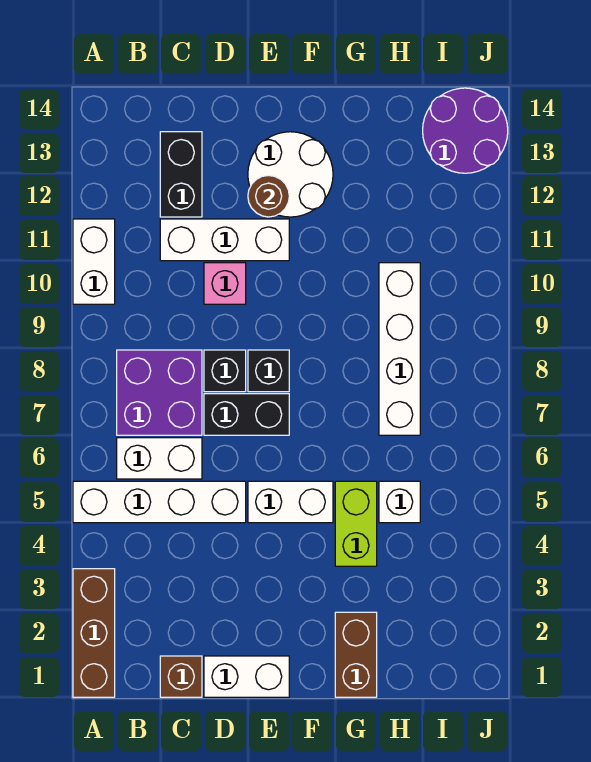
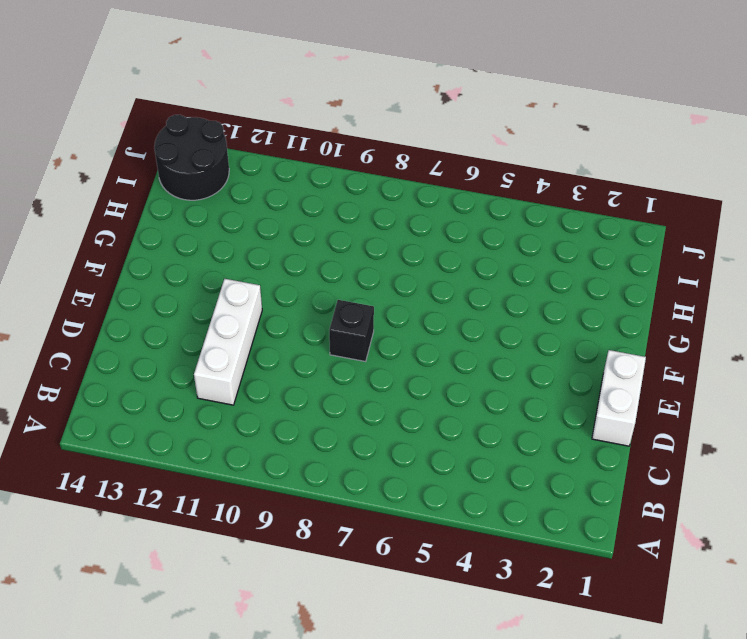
black round brick I13:J14 level 1 -> purple round brick I13:J14 level 1
none -> brown brick A1:A3 level 1
none -> white brick A5:D5 level 1
none -> white brick A10:A11 level 1

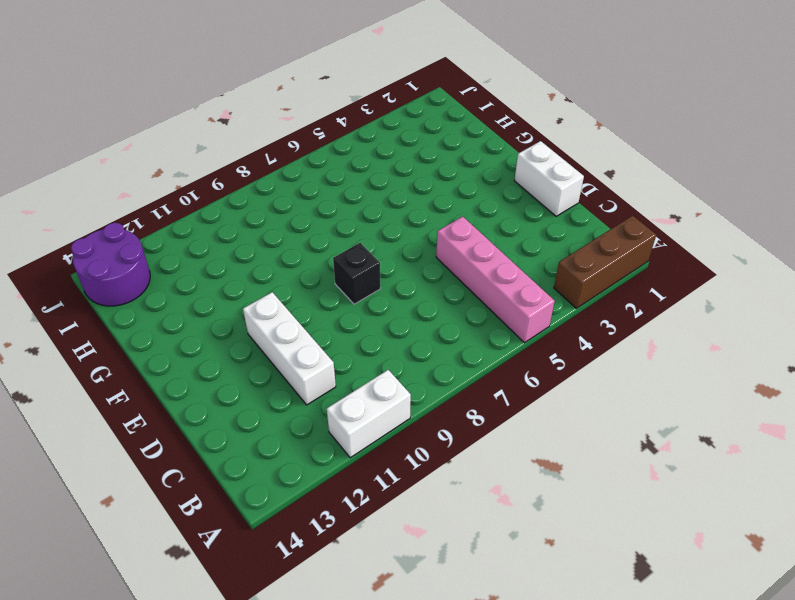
pink brick A5:D5 level 1 -> white brick A5:D5 level 1
none -> white brick B6:C6 level 1
none -> purple brick B7:C8 level 1
none -> brown brick C1 level 1

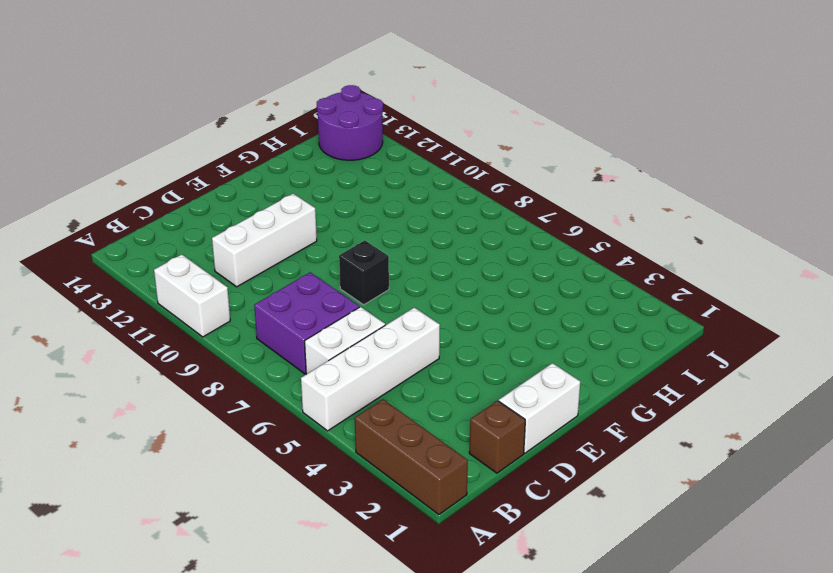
none -> black brick C12:C13 level 1
none -> black brick D7:E7 level 1
none -> black brick D8 level 1

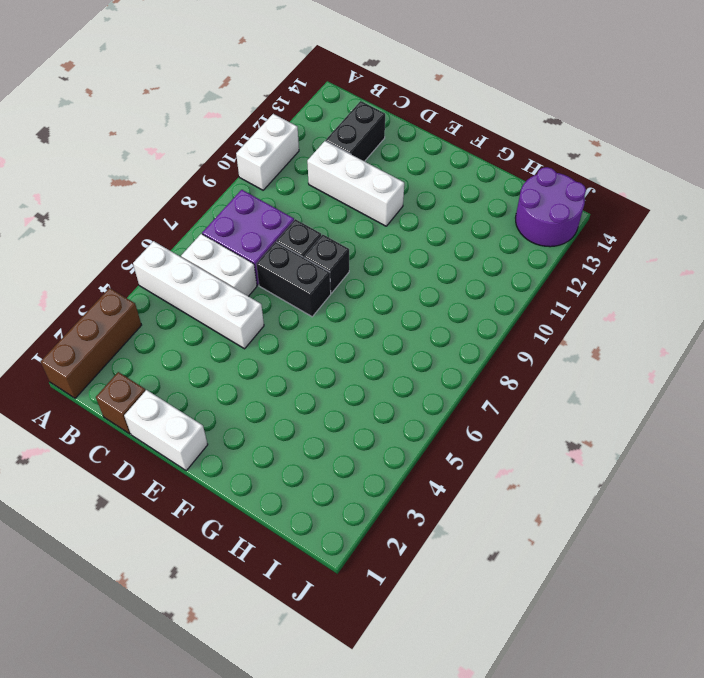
none -> pink brick D10 level 1
none -> white brick E5:F5 level 1
none -> white round brick E12:F13 level 1

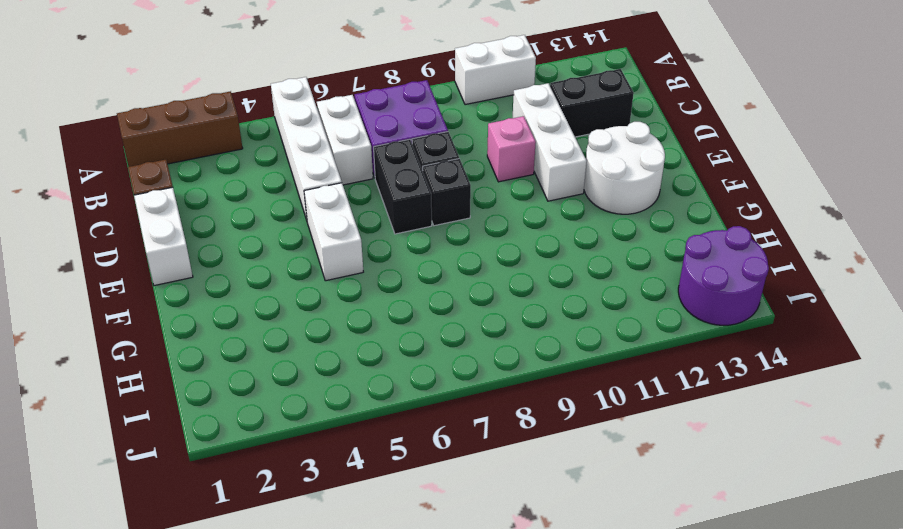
none -> brown brick G1:G2 level 1
none -> lime brick G4:G5 level 1
none -> white brick H5 level 1

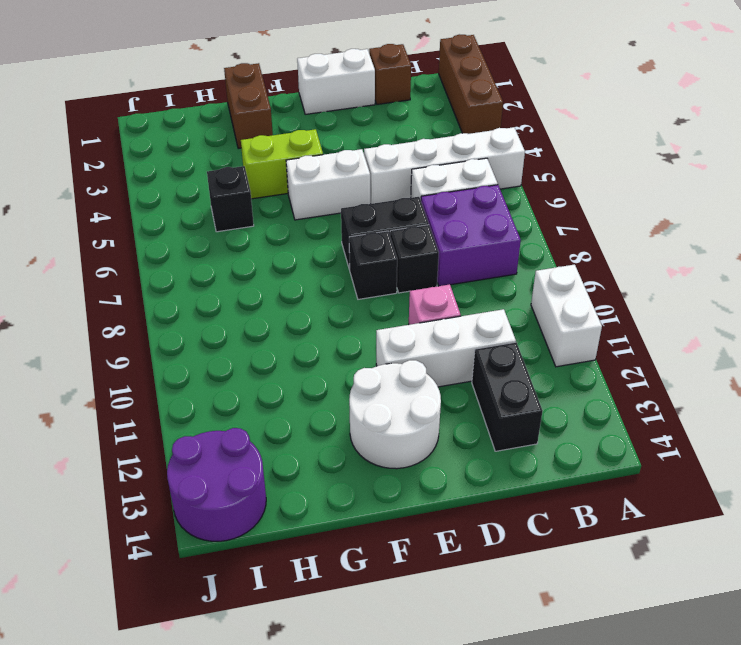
lime brick F4:G4 level 1 -> lime brick G4:G5 level 1
black brick H5 level 1 -> white brick H5 level 1
none -> white brick H7:H10 level 1
none -> brown round brick E12 level 2

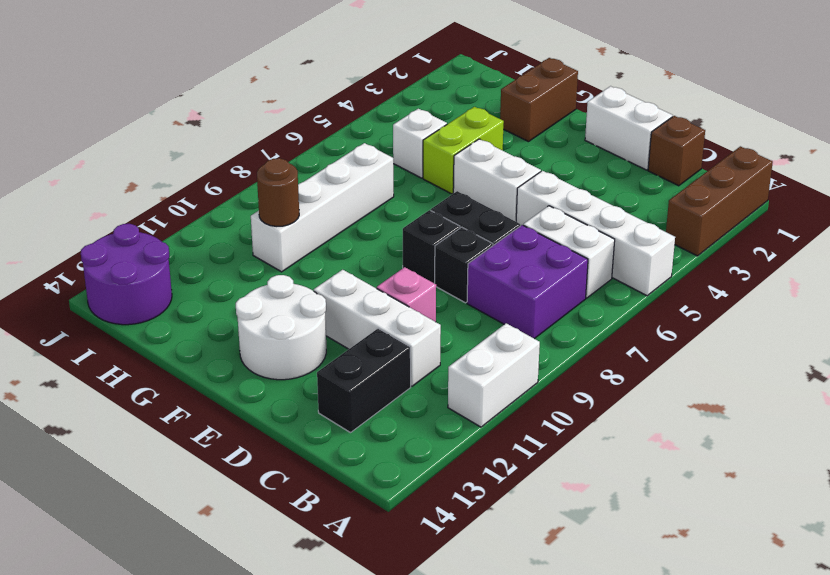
brown round brick H10 level 2 -> brown round brick E12 level 2

